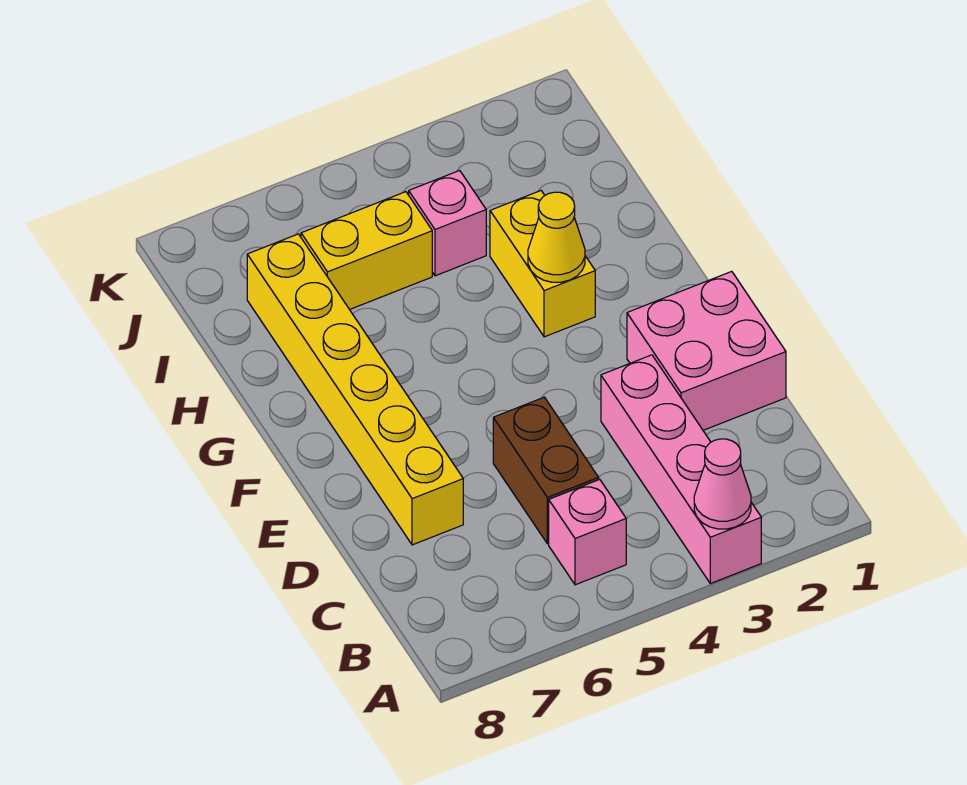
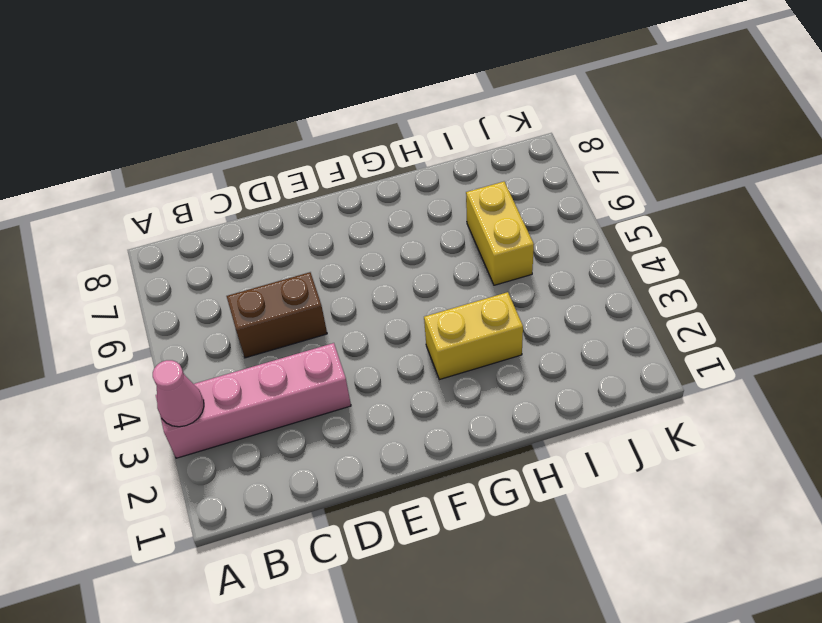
none -> pink brick B5 level 1
none -> pink brick D1:E2 level 1

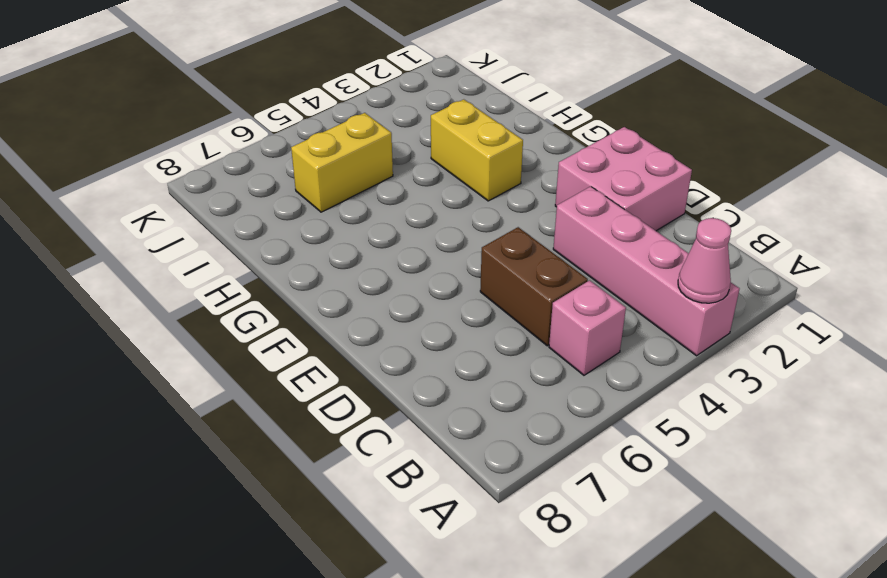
none -> yellow brick D7:I7 level 1
none -> pink brick I4 level 1

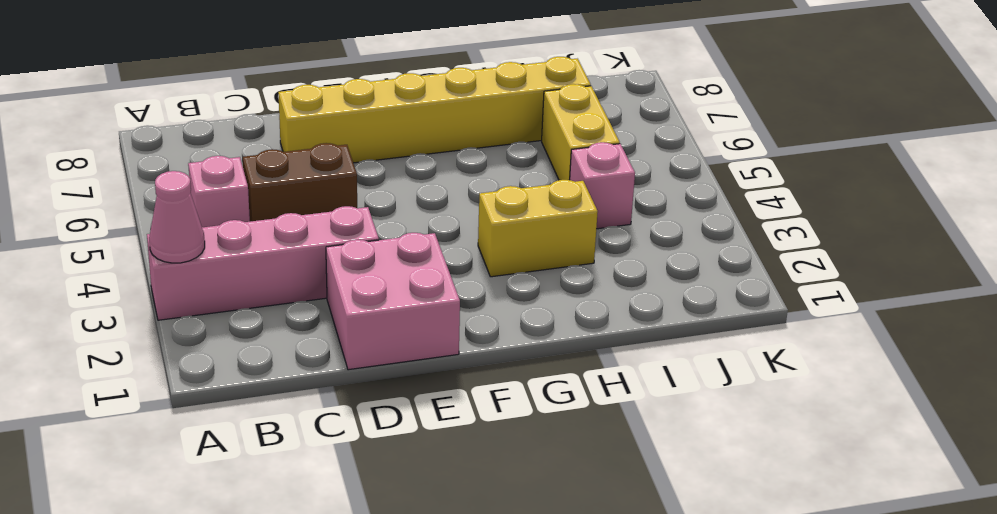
none -> yellow cone G3 level 2

